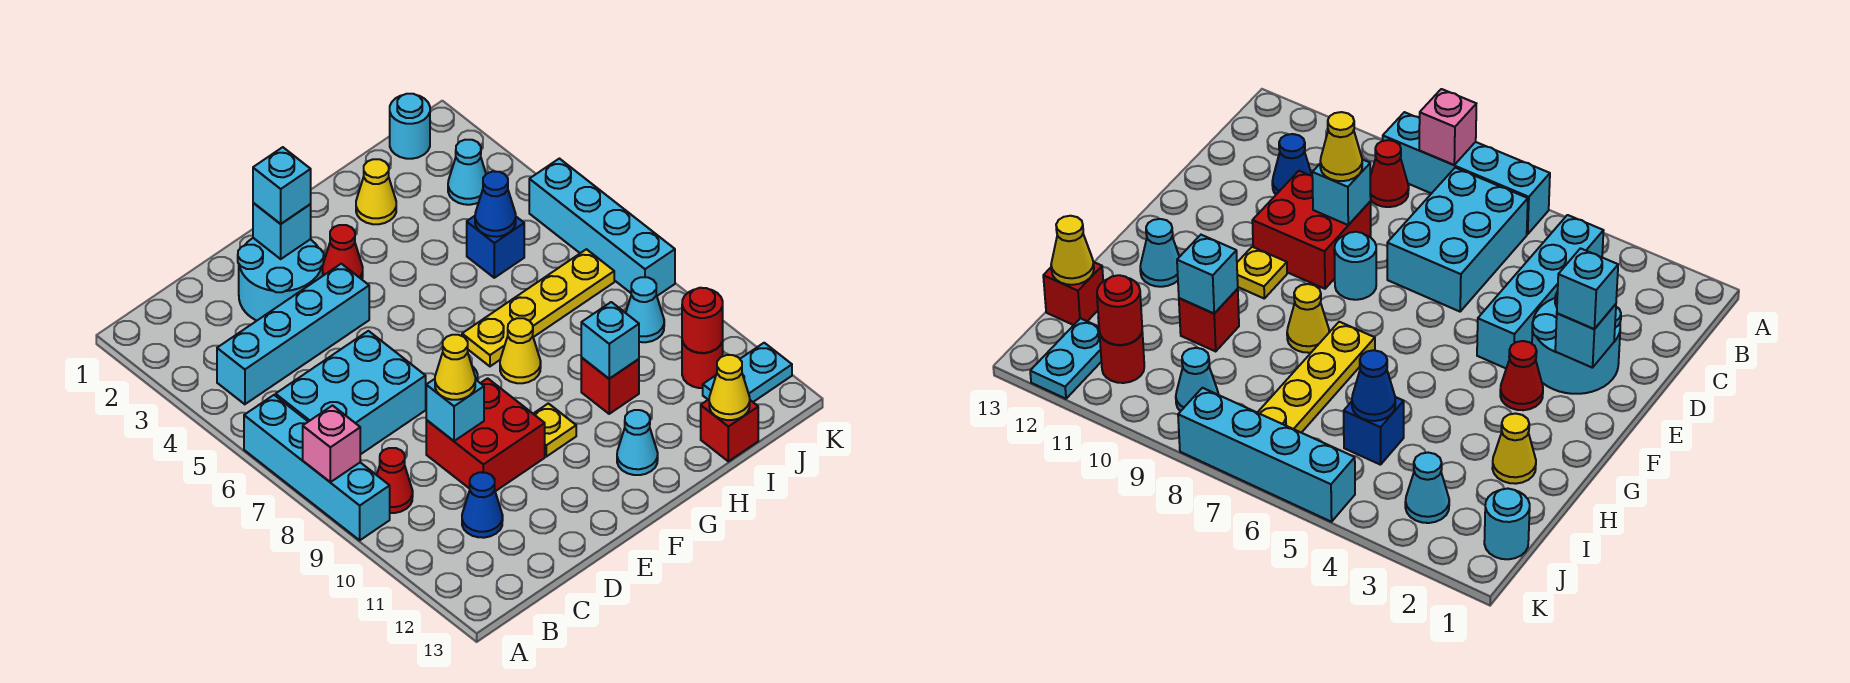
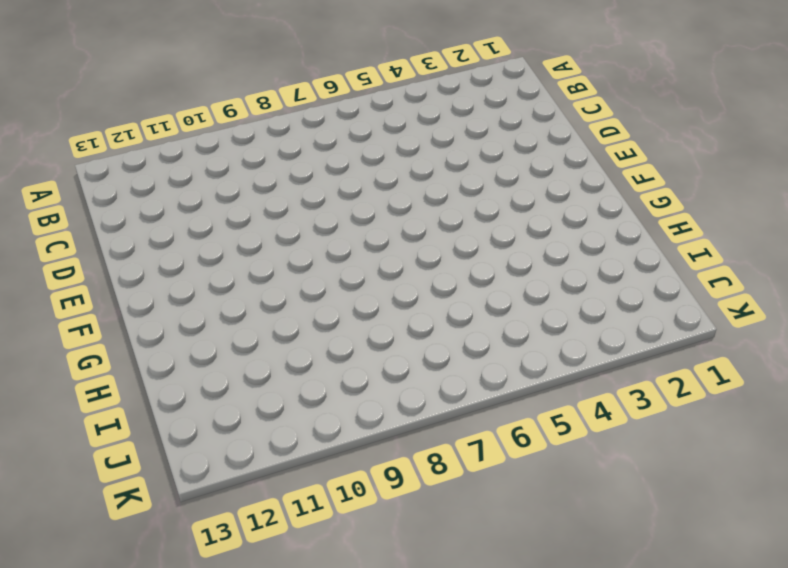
none -> cyan brick A6:A9 level 1
none -> cyan brick B4:E4 level 1
none -> cyan brick B6:D7 level 1
none -> red cone B9 level 1

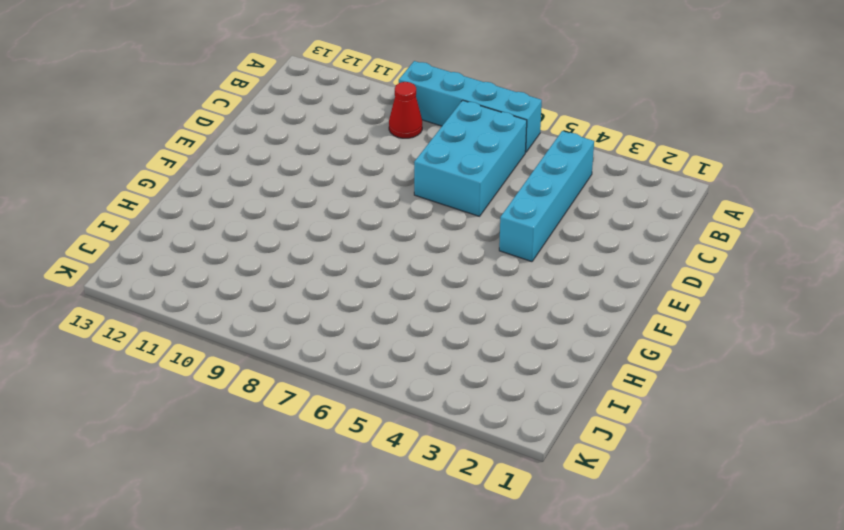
none -> blue cone C11 level 1
none -> cyan round brick D2:E3 level 1
none -> red brick D9:E10 level 1
none -> cyan round brick E8 level 1

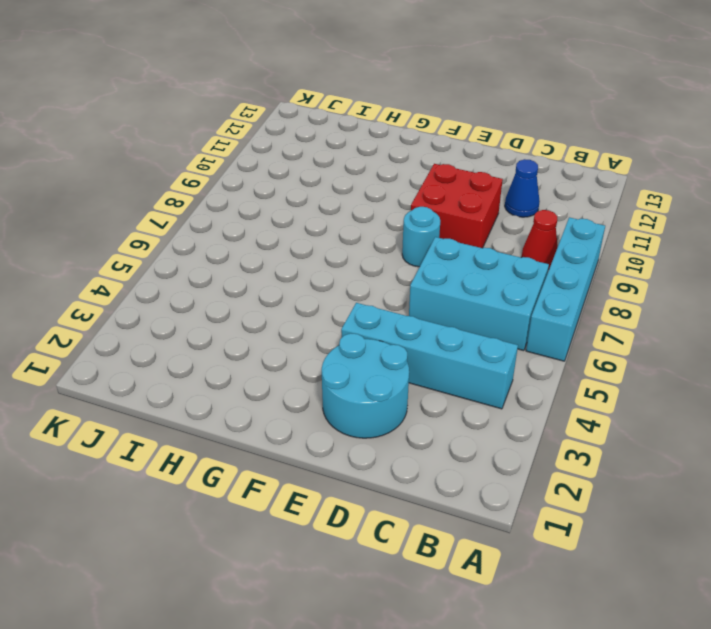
none -> red cone F3 level 1
none -> yellow plate F10 level 1
none -> yellow plate G7:J7 level 1
none -> yellow cone G8 level 1

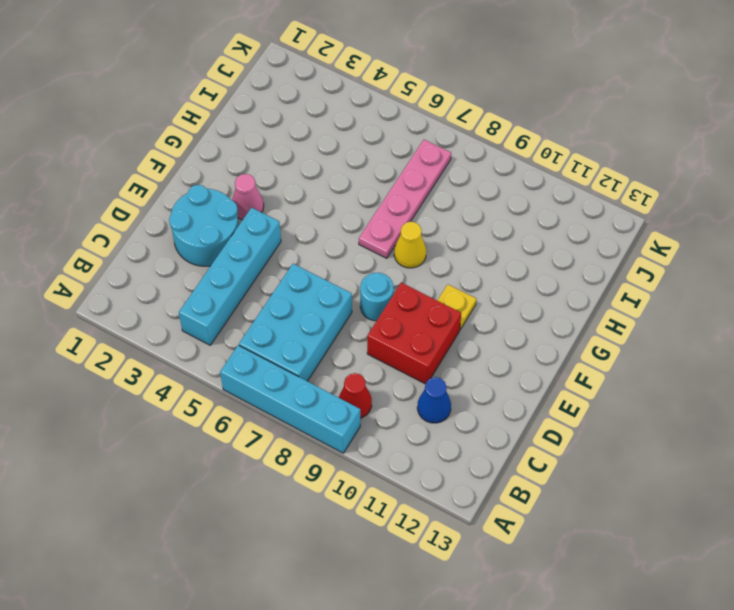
pink cone F3 level 1 -> red cone F3 level 1
pink plate G7:J7 level 1 -> yellow plate G7:J7 level 1
none -> cyan cone G12 level 1
none -> yellow cone H2 level 1
none -> red brick H10 level 1
none -> blue brick I5 level 1

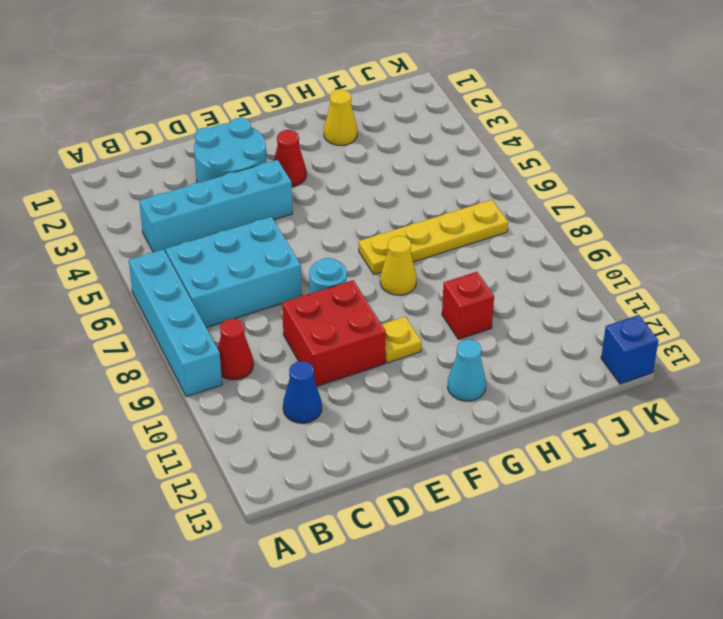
blue brick K13 level 1 -> blue brick I5 level 1
none -> red brick I13 level 1
none -> cyan round brick J1 level 1
none -> cyan cone J3 level 1
none -> cyan cone J9 level 1

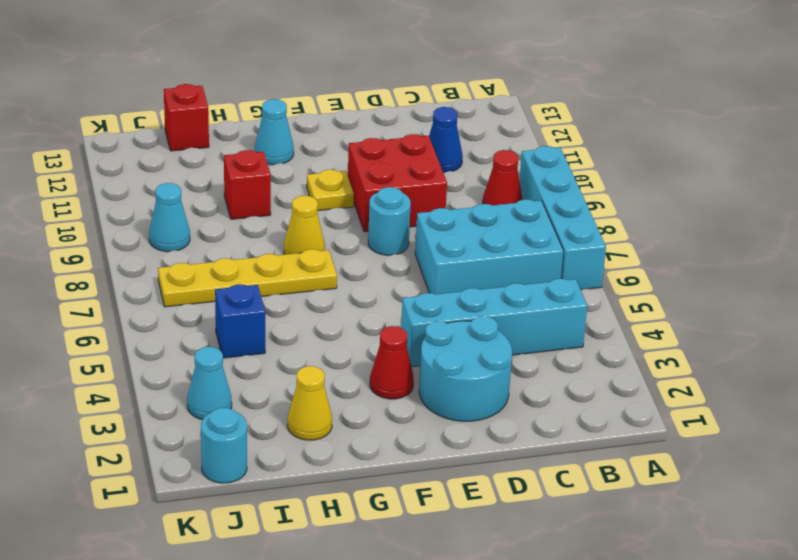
none -> red round brick J11 level 1
none -> cyan plate J12:K12 level 1
none -> cyan brick K5:K8 level 1
none -> pink brick A8 level 2

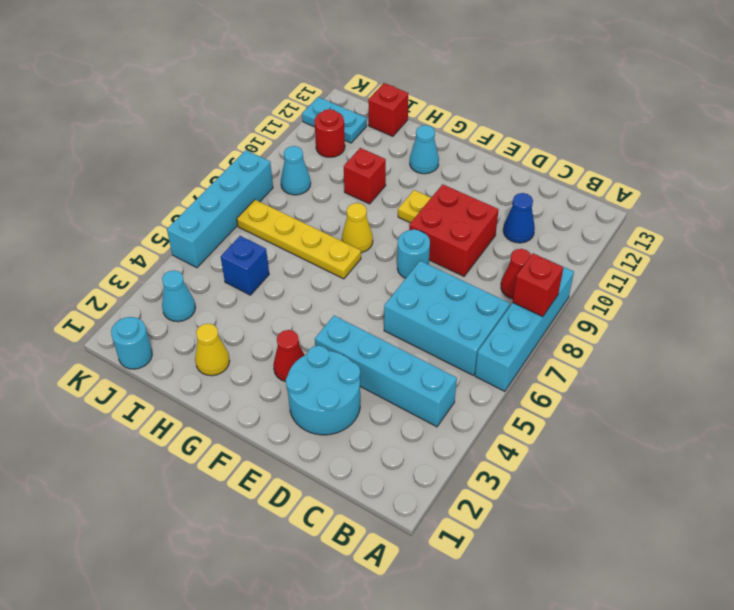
red brick A8 level 2 -> pink brick A8 level 2
none -> cyan brick D9 level 2
none -> cyan brick E2 level 2
none -> cyan brick H10 level 2
none -> blue cone I5 level 2

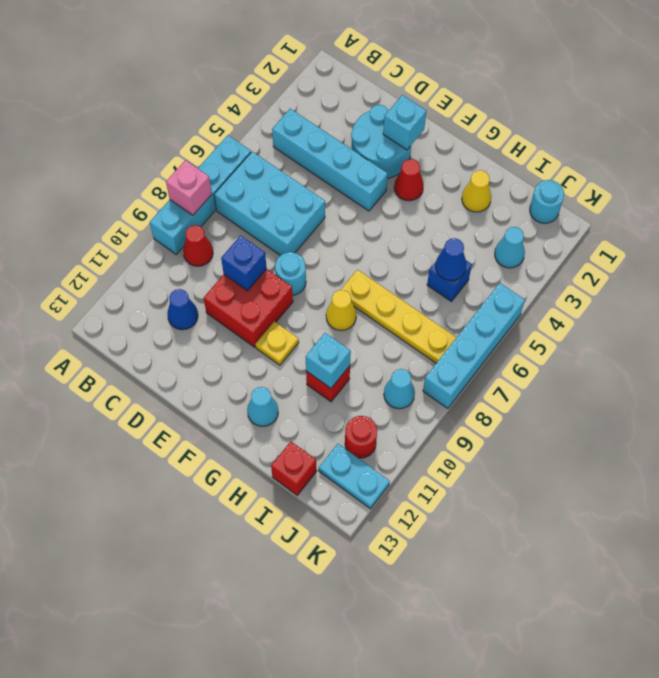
blue brick D9 level 2 -> cyan brick D9 level 2
none -> yellow cone I13 level 2
none -> red round brick J11 level 2
none -> yellow cone D9 level 3
none -> cyan brick E2 level 3

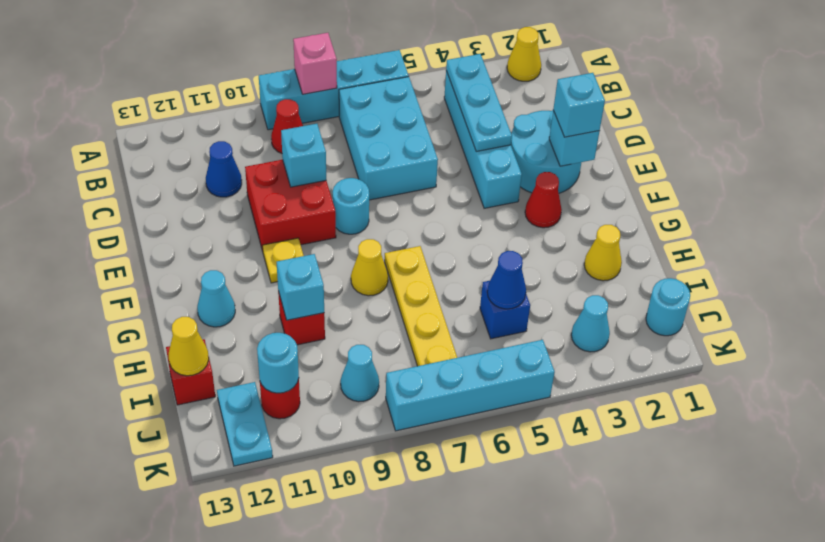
yellow cone A2 level 1 -> yellow cone D9 level 3
cyan plate B4:D4 level 2 -> none
cyan round brick J11 level 2 -> red round brick J11 level 2

